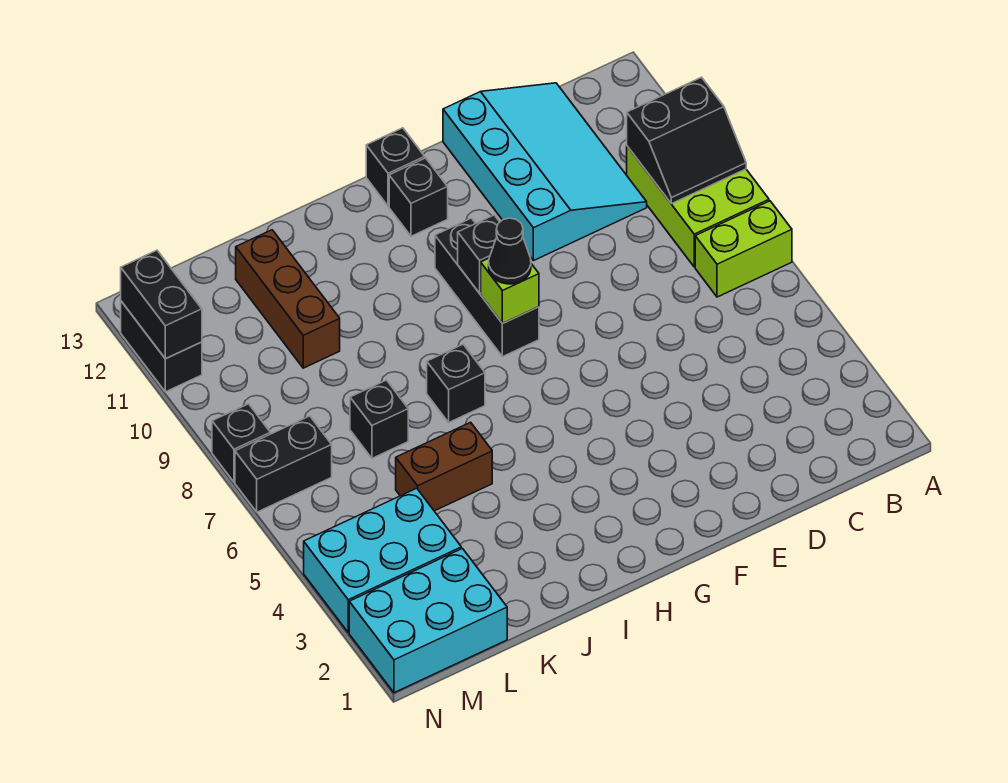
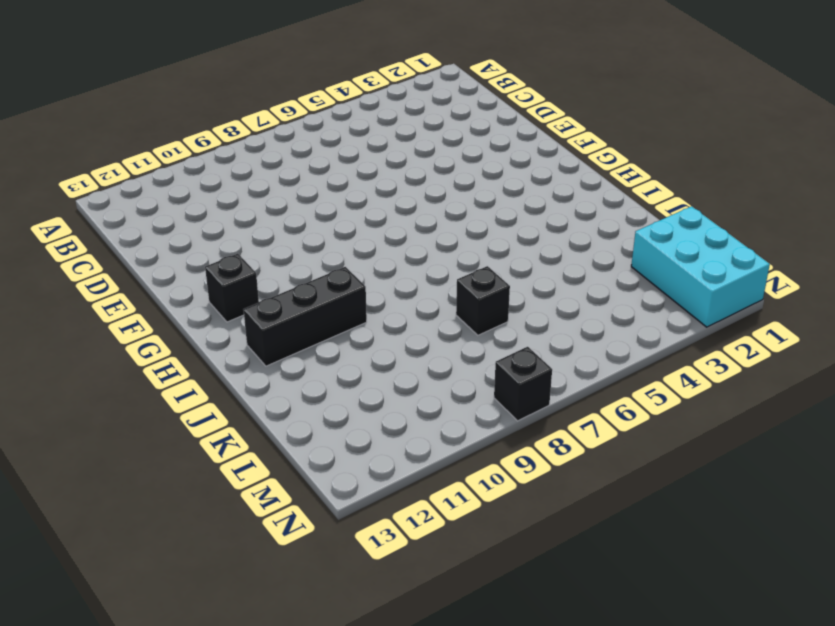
black brick I10:I12 level 1 -> black brick G8:G10 level 1
none -> lime brick A7:B7 level 1
none -> lime brick A8:B10 level 1
none -> cyan slope C10:E13 level 1 top E

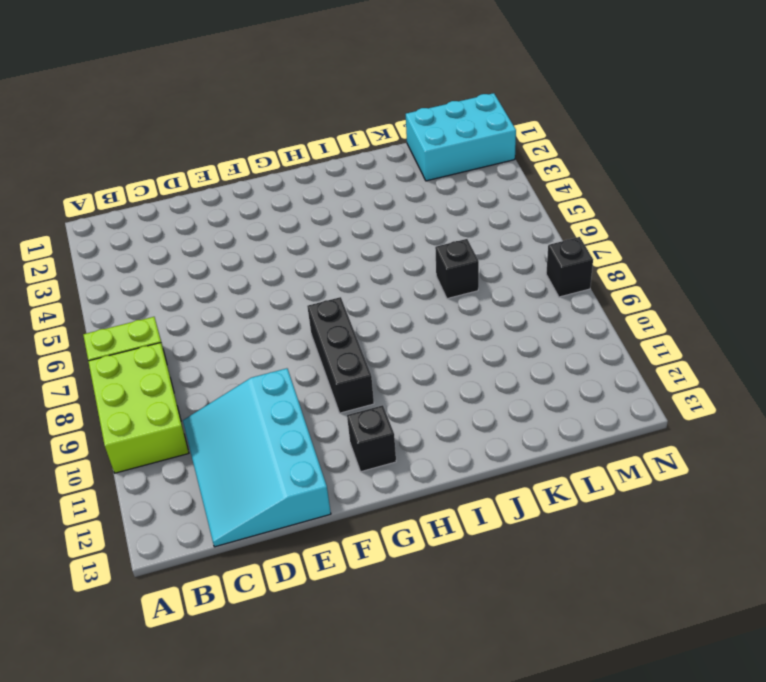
none -> black brick G13 level 1
none -> black brick I7 level 1
none -> brown brick J5:K5 level 1

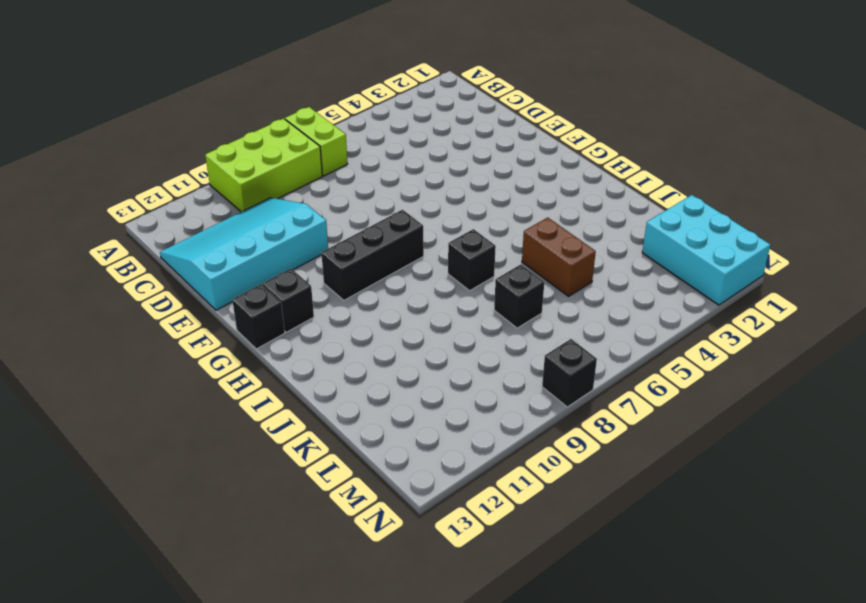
none -> brown brick K10:K12 level 1
none -> cyan brick L3:N4 level 1
none -> black brick M7:N7 level 1

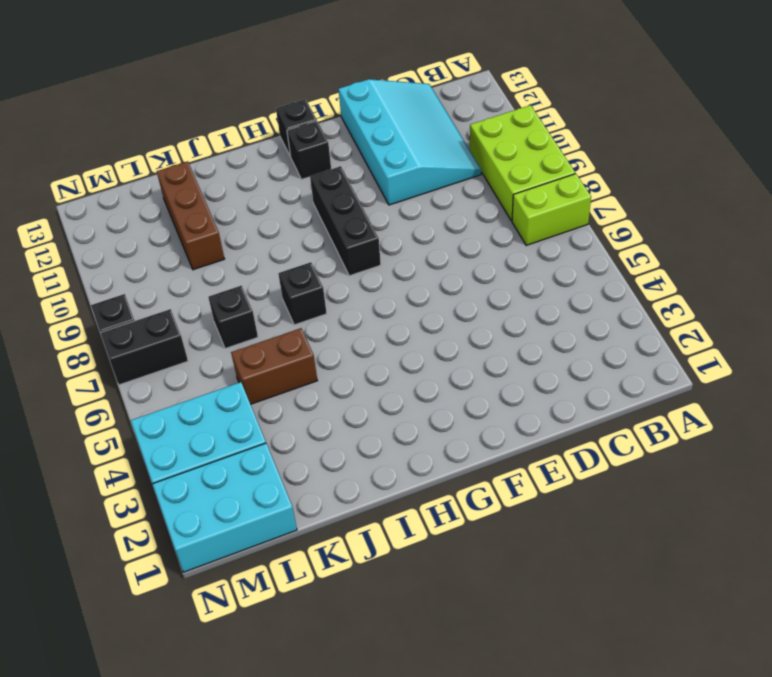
none -> black brick N11:N12 level 1
none -> black slope A9:B10 level 2 top 10
none -> lime brick G8 level 2

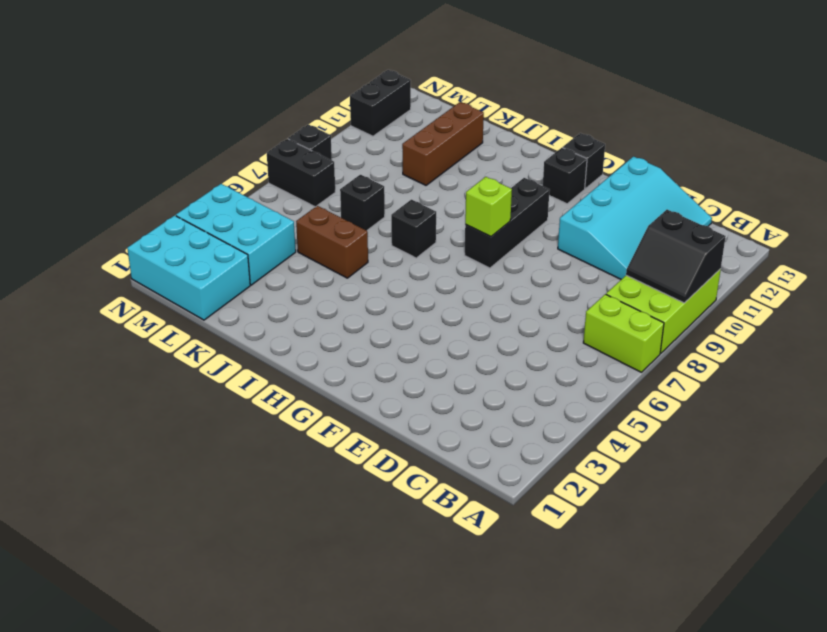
none -> black brick G9 level 2
none -> black brick N11:N12 level 2
none -> black cone G8 level 3

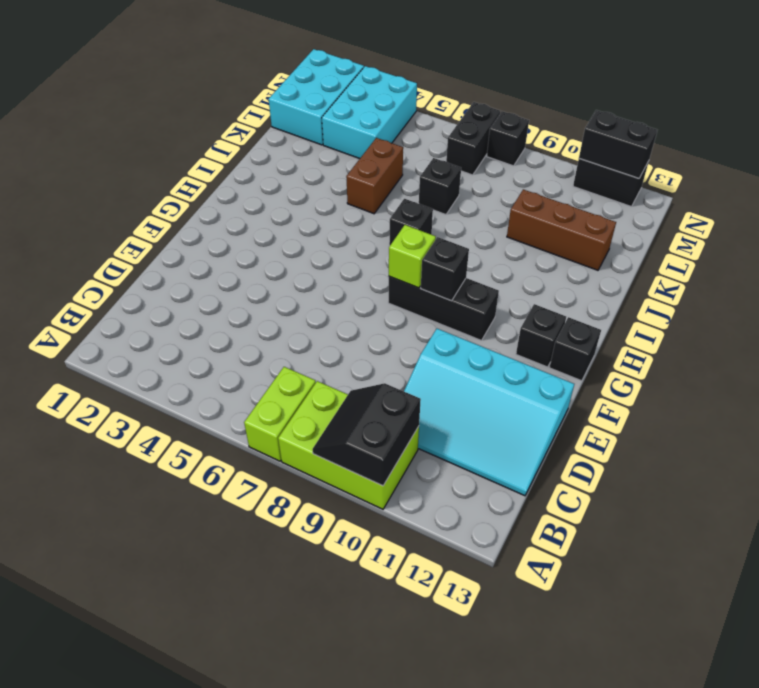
none -> black cone G8 level 3

